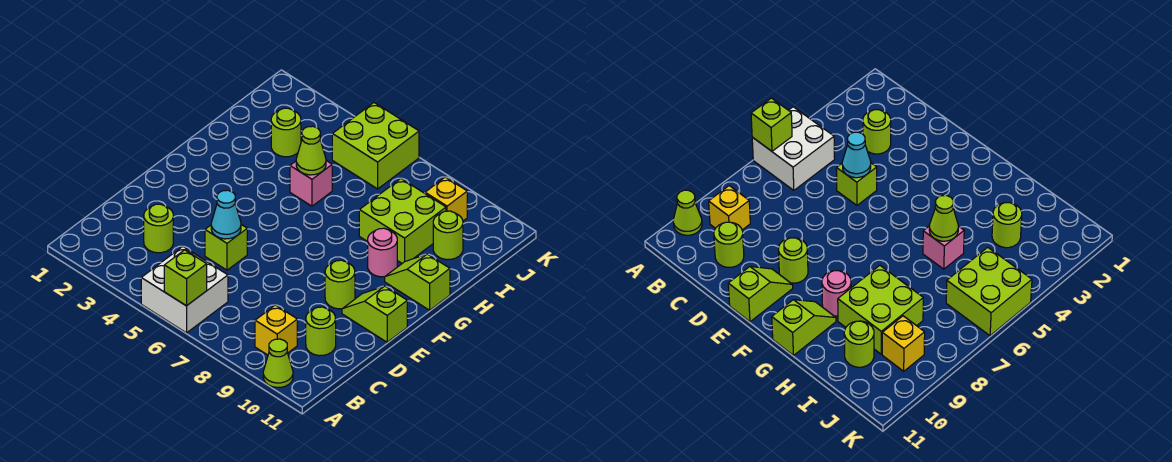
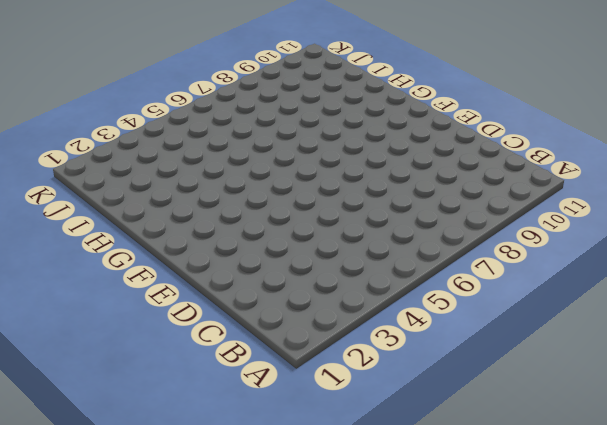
none -> white brick A5:B6 level 1
none -> lime cone A10 level 1
none -> yellow brick B9 level 1

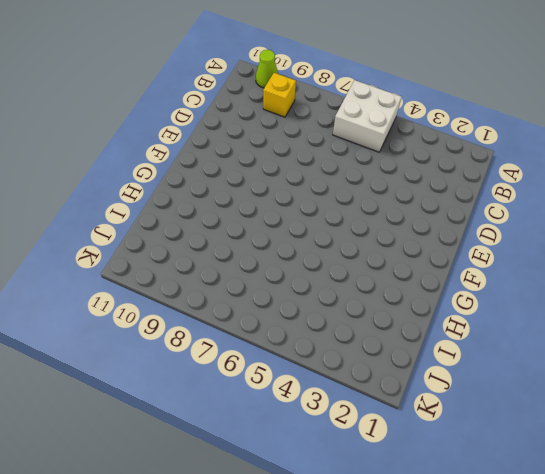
none -> lime round brick C3 level 1
none -> lime round brick C10 level 1
none -> lime brick D5 level 1

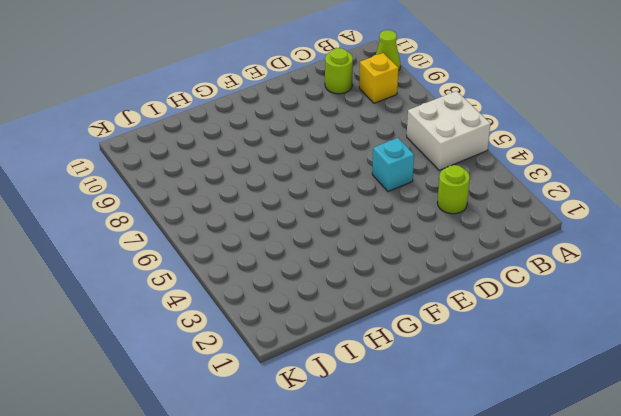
cyan brick D5 level 1 -> lime brick D5 level 1
none -> lime round brick E9 level 1
none -> lime slope E10:E11 level 1 top 11
none -> pink round brick G9 level 1

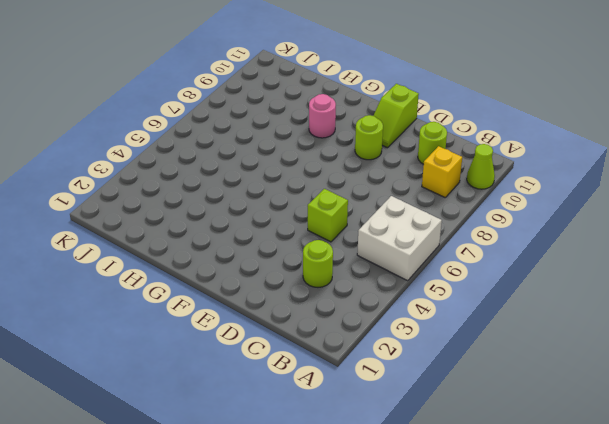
none -> lime slope G10:G11 level 1 top 11
none -> pink brick H5 level 1
none -> lime brick H8:I9 level 1

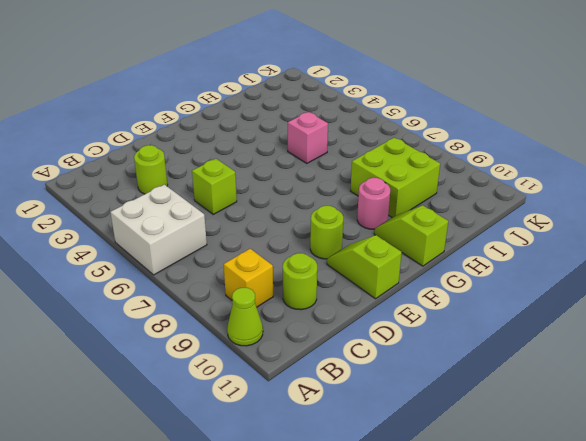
none -> lime round brick I3 level 1
none -> lime round brick I10 level 1
none -> lime brick J5:K6 level 1

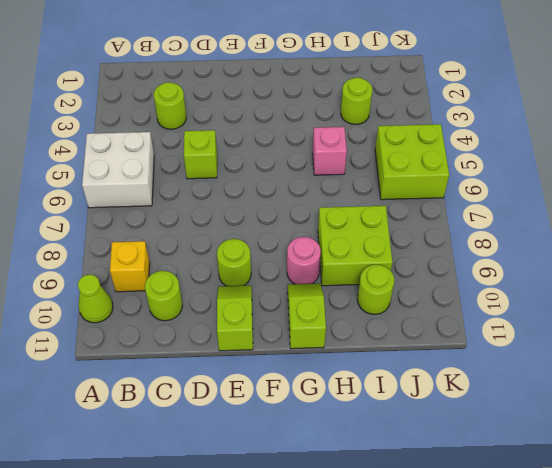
none -> yellow brick J9 level 1
none -> lime brick A6 level 2
none -> cyan cone D5 level 2

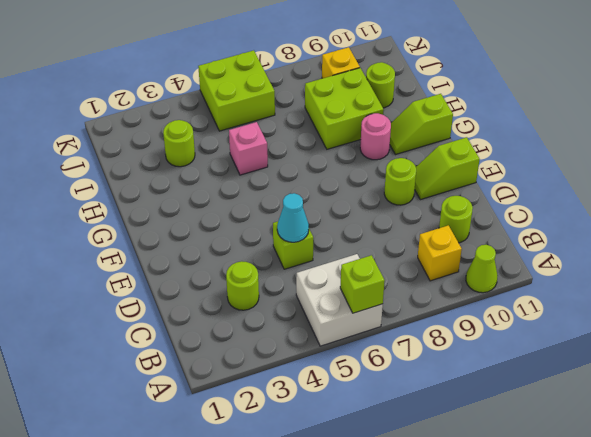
none -> lime cone H5 level 2

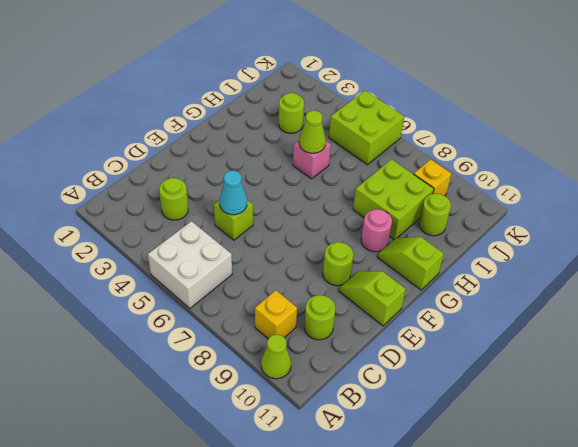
none -> lime brick A6 level 2

